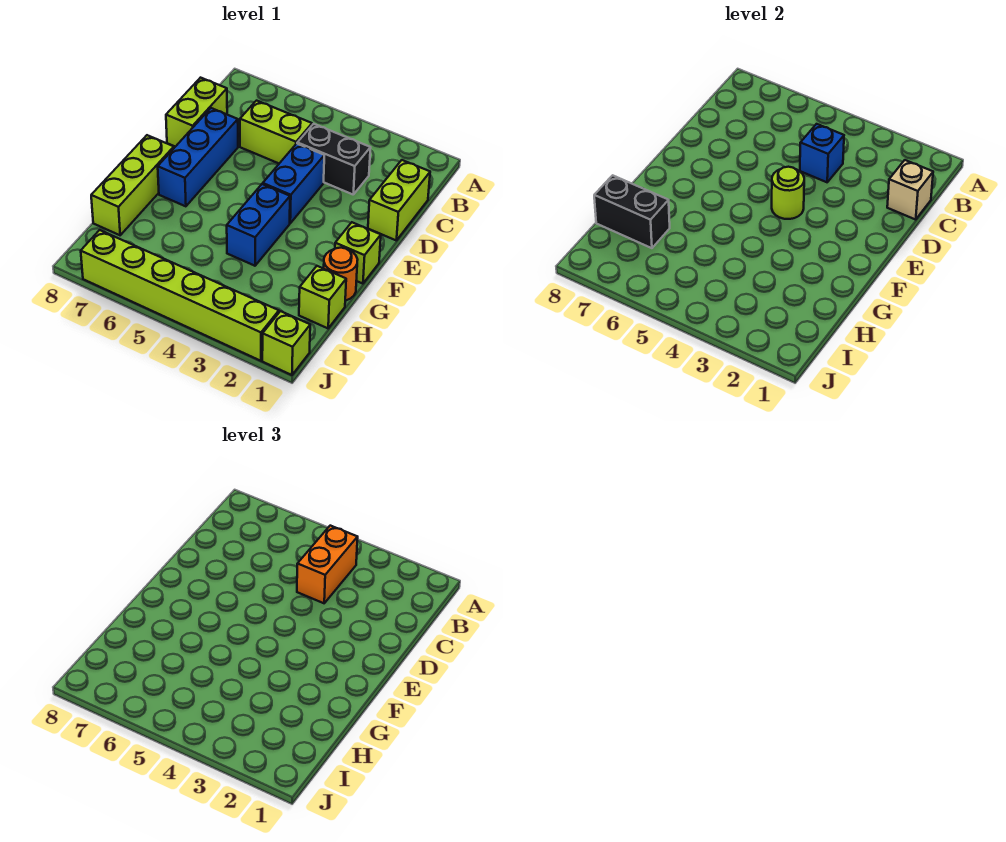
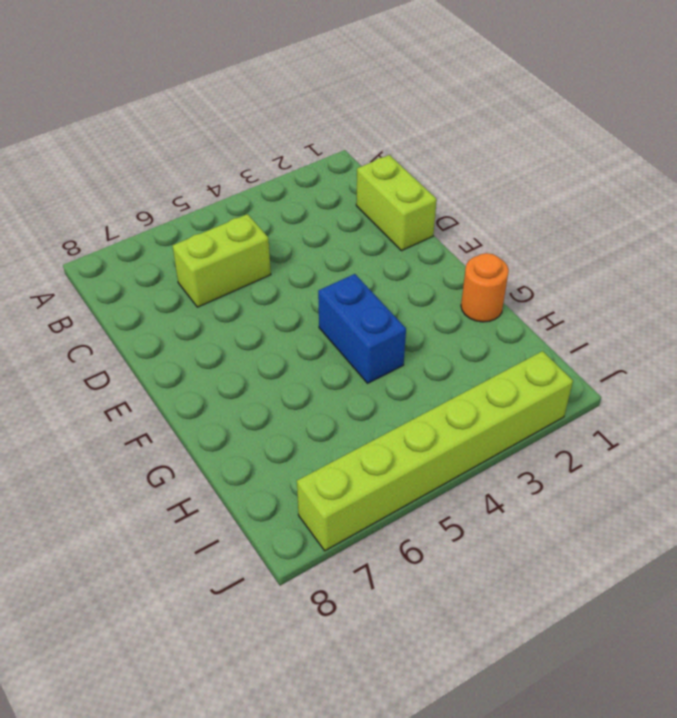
none -> black brick C3:C4 level 1
none -> lime brick C8:D8 level 1
none -> blue brick D4:E4 level 1

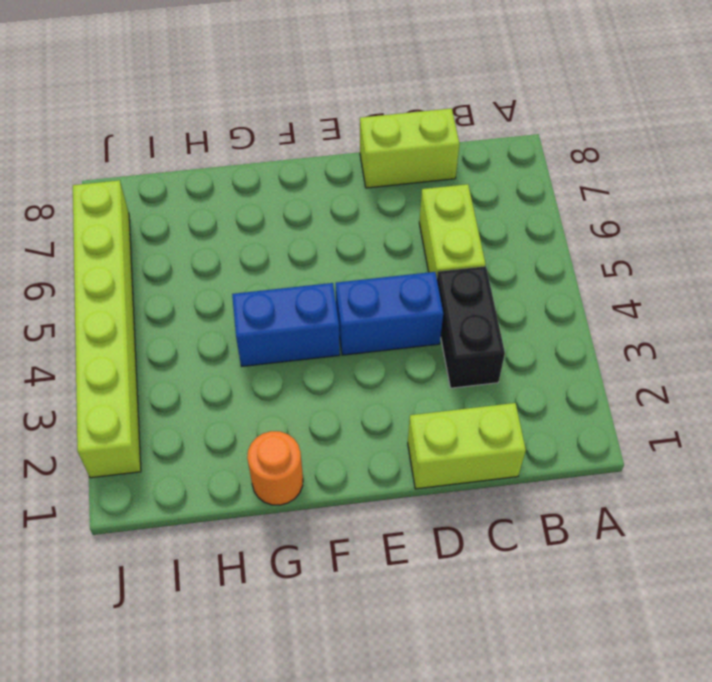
none -> blue brick D7:F7 level 1
none -> lime brick F1 level 1
none -> lime brick F8:H8 level 1

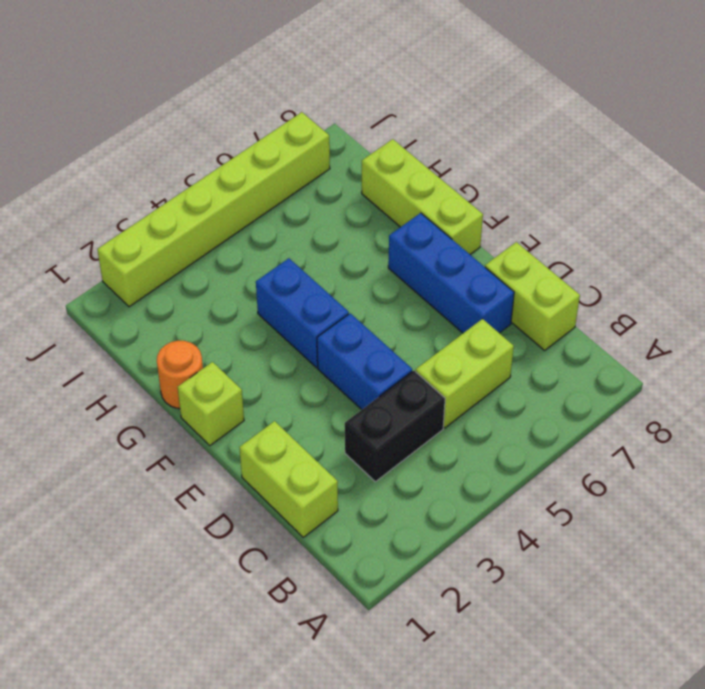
none -> lime brick H1 level 1
none -> lime brick J1 level 1
none -> tan brick C1 level 2

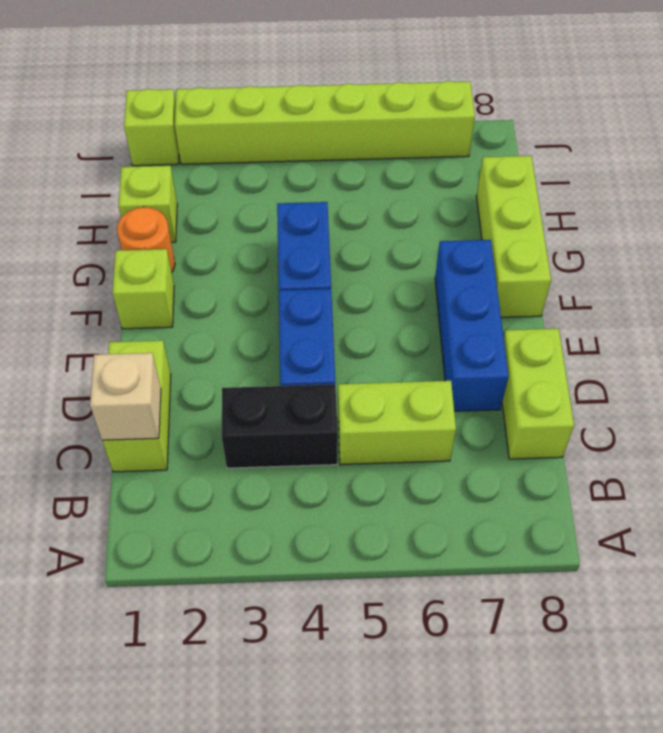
none -> blue brick C4 level 2
none -> lime round brick E4 level 2
none -> black brick H7:H8 level 2

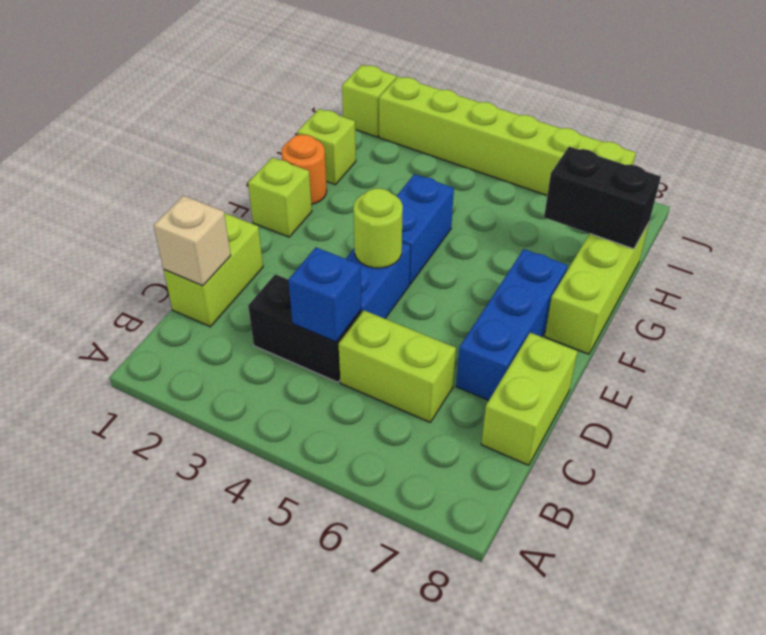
none -> orange brick B4:C4 level 3

